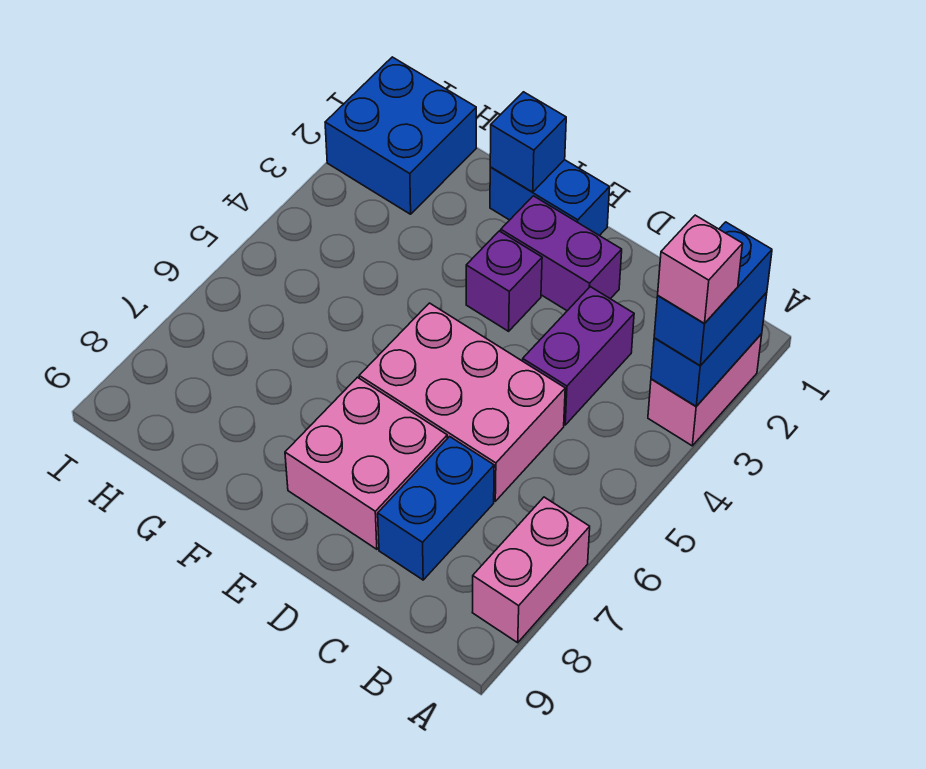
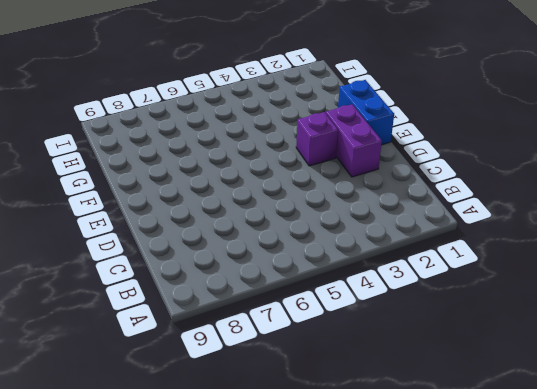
none -> pink brick A2:A3 level 1
none -> pink brick A7:A8 level 1
none -> purple brick C3:C4 level 1

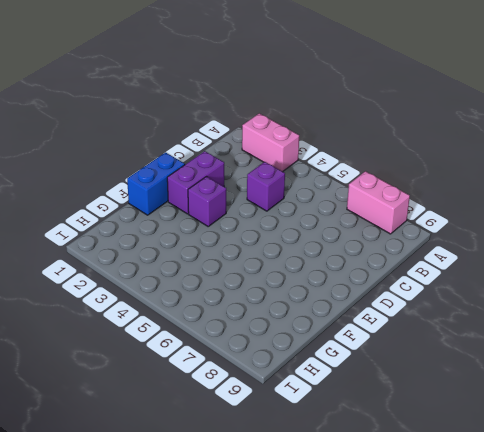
purple brick C4 level 1 -> purple brick C3:C4 level 1
none -> pink brick C5:E6 level 1
none -> blue brick C7:C8 level 1
none -> pink brick D7:E8 level 1

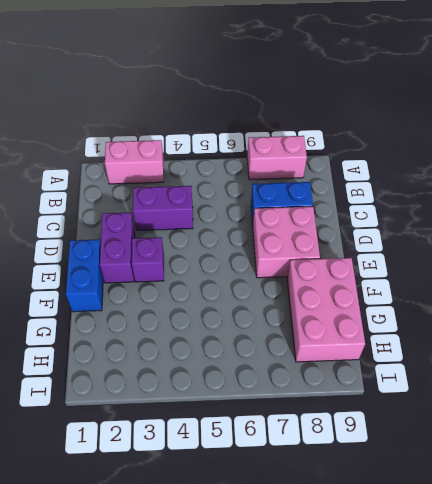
pink brick F8:H9 level 1 -> pink brick C5:E6 level 1
none -> blue brick H1:I2 level 1
none -> blue brick A2:A3 level 2
none -> blue brick F1 level 2

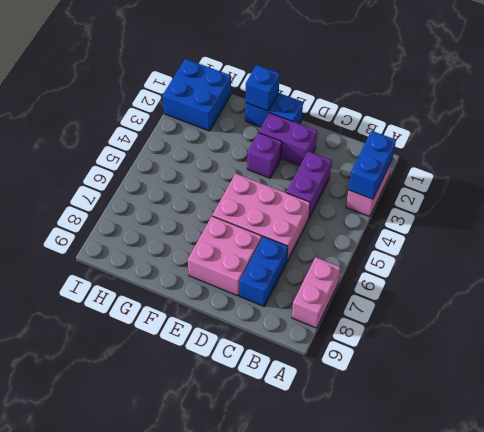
none -> blue brick A2:A3 level 3
none -> pink brick A3 level 4

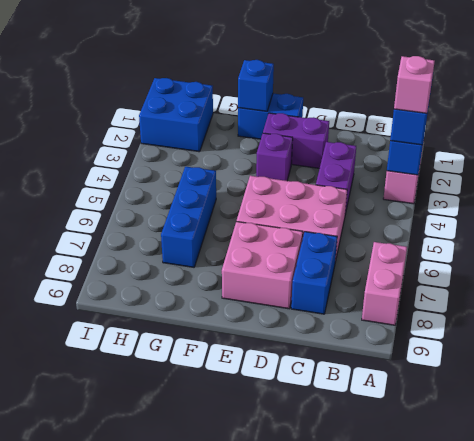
blue brick G5:G7 level 1 -> none

